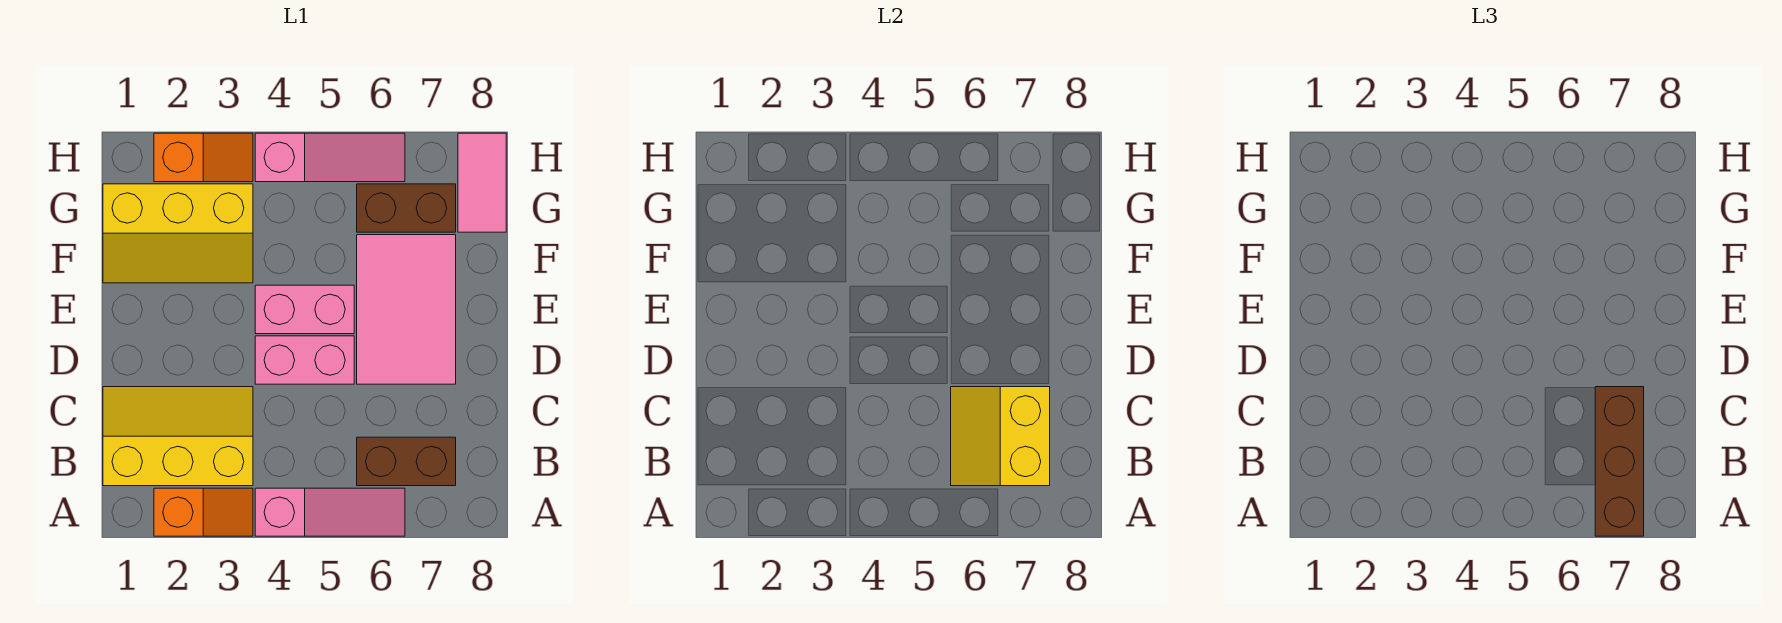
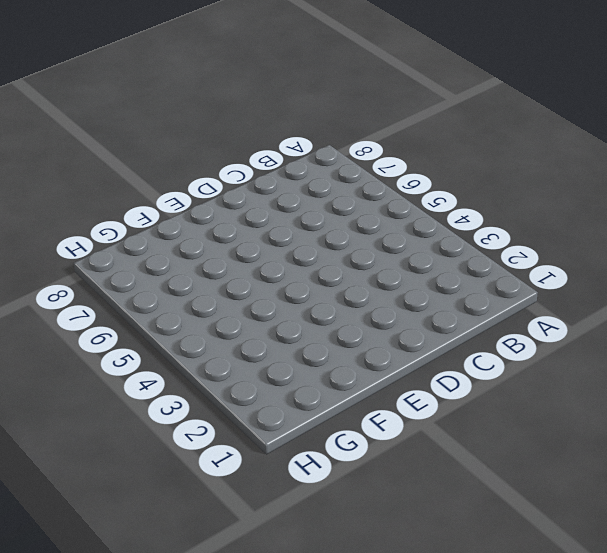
none -> orange slope A2:A3 level 1 top 2
none -> pink slope A4:A6 level 1 top 4
none -> yellow slope B1:C3 level 1 top B

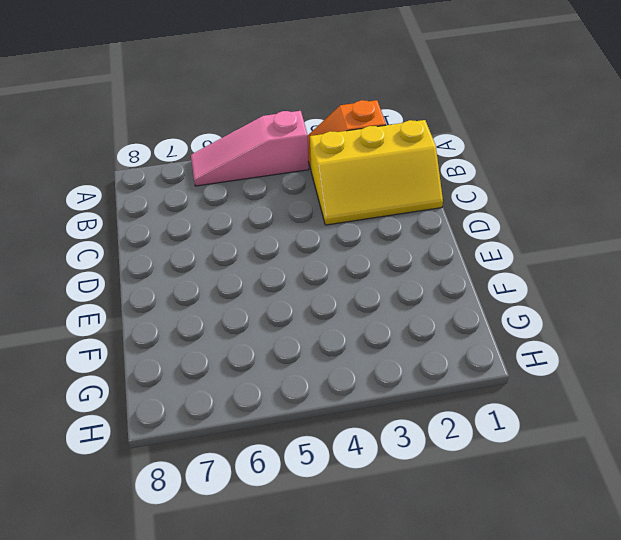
none -> brown brick B6:B7 level 1
none -> pink brick D4:D5 level 1
none -> pink tile D6:F7 level 1

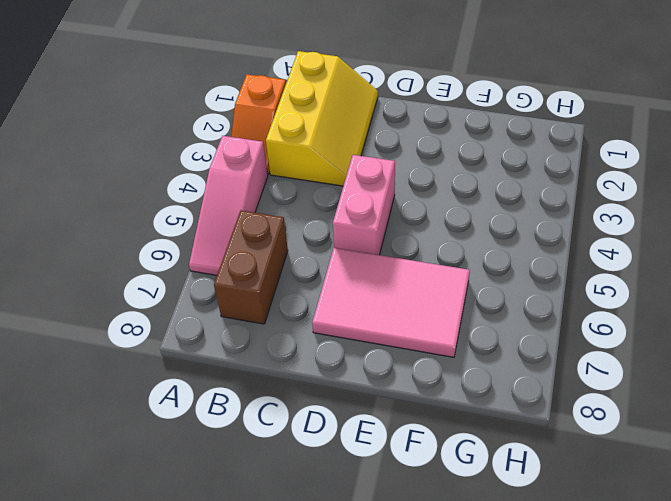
none -> pink brick E4:E5 level 1
none -> yellow slope F1:G3 level 1 top G
none -> brown brick G6:G7 level 1

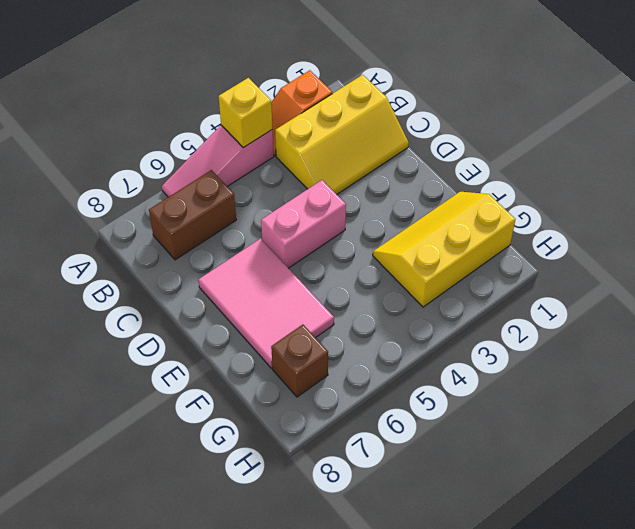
yellow brick A4 level 2 -> none
brown brick G7 level 1 -> brown brick G6:G7 level 1
none -> pink brick E4:E5 level 1
none -> pink tile G8:H8 level 1
none -> orange slope H2:H3 level 1 top 2

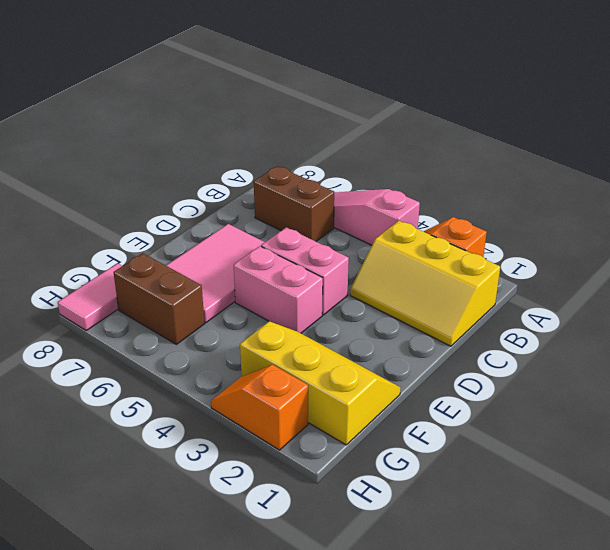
none -> pink slope H4:H6 level 1 top 4
none -> yellow slope B6:C7 level 2 top 7
none -> brown brick A7:C7 level 3

